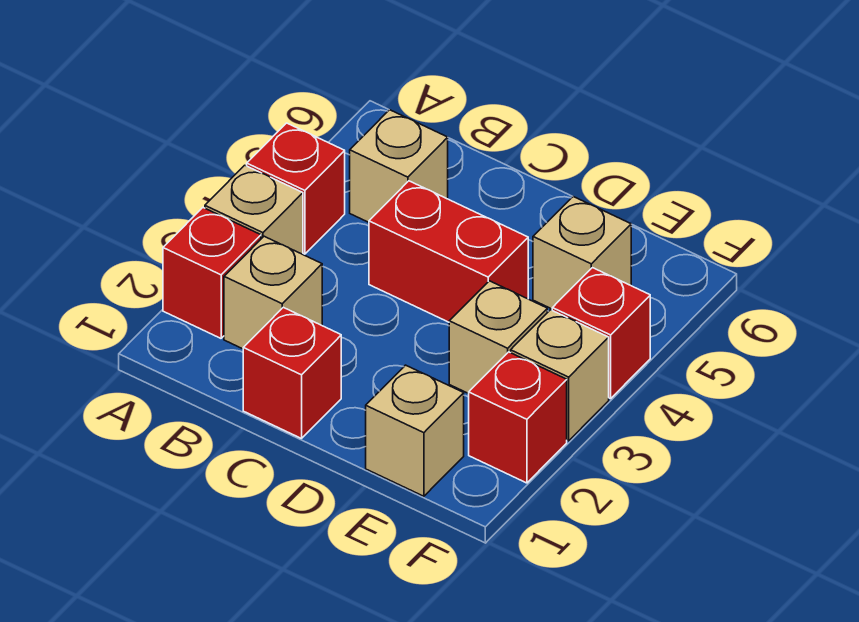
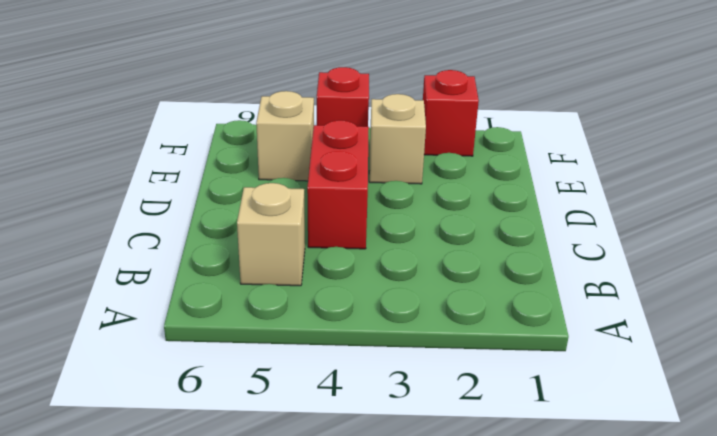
none -> red brick A2 level 1
none -> tan brick A3 level 1
none -> red brick A4 level 1

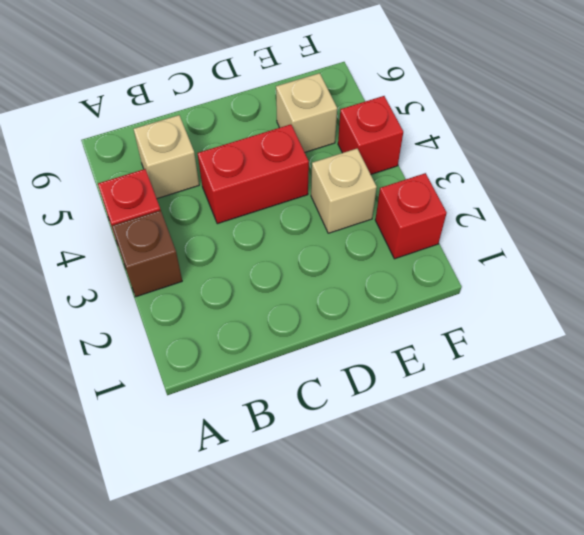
brown brick A3 level 1 -> tan brick A3 level 1
none -> red brick A2 level 1
none -> tan brick B2 level 1
none -> red brick C1 level 1

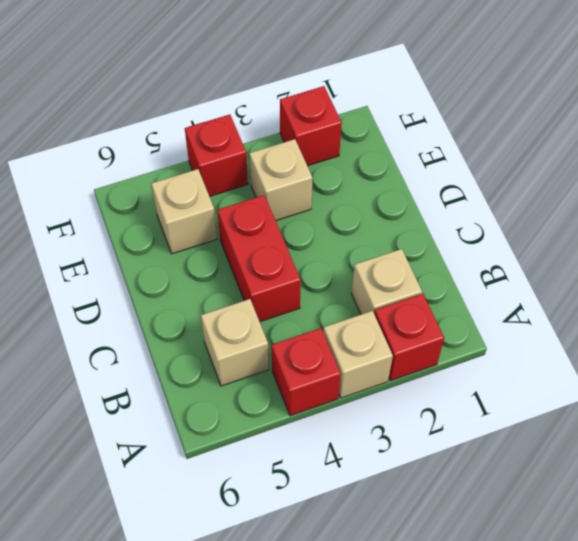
none -> red brick C1 level 1
none -> tan brick E1 level 1
none -> tan brick F3 level 1

